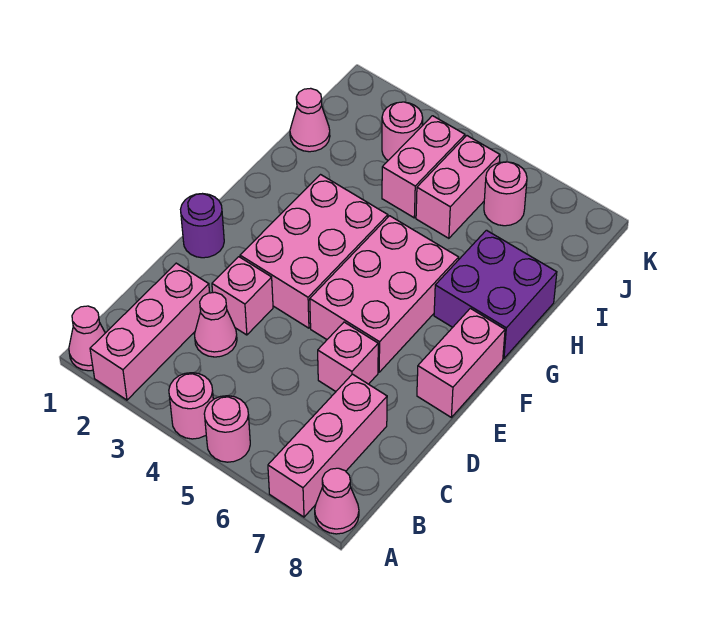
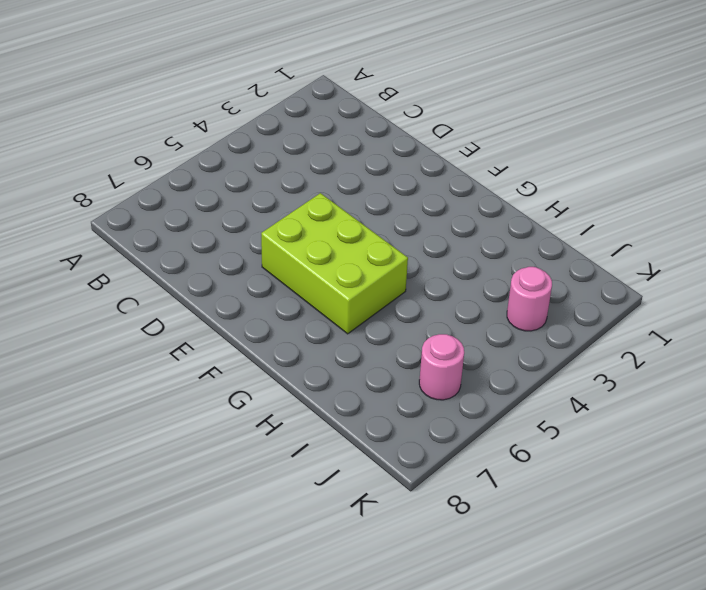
lime brick E5:G6 level 1 -> pink brick E5:G6 level 1
none -> pink cone A1 level 1
none -> pink brick A2:C2 level 1
none -> pink round brick A4 level 1

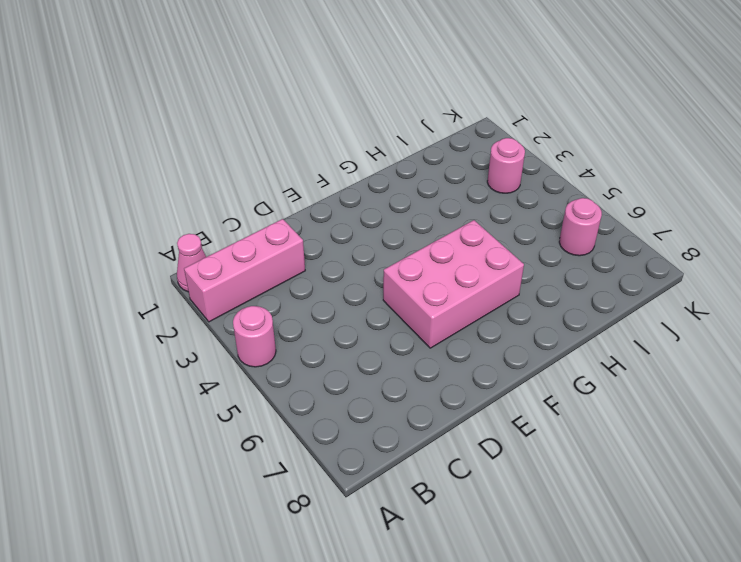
none -> pink round brick A5 level 1
none -> pink brick A7:C7 level 1
none -> pink cone A8 level 1

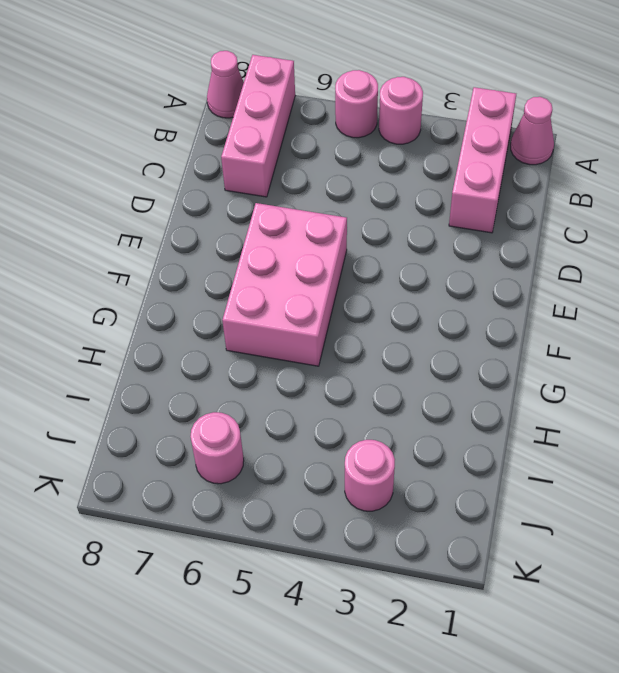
none -> pink cone C3 level 1
none -> pink brick D3 level 1
none -> pink brick D6 level 1

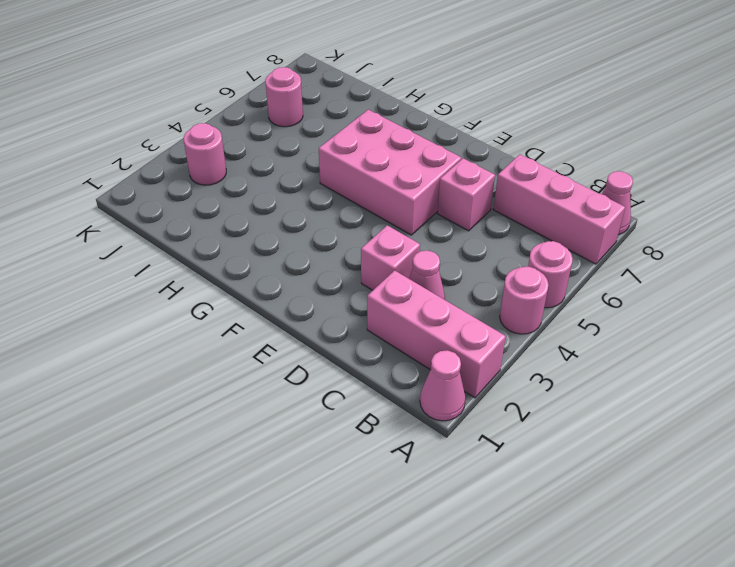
none -> purple round brick E1 level 1
none -> pink brick E3:G4 level 1
none -> pink brick E8:F8 level 1

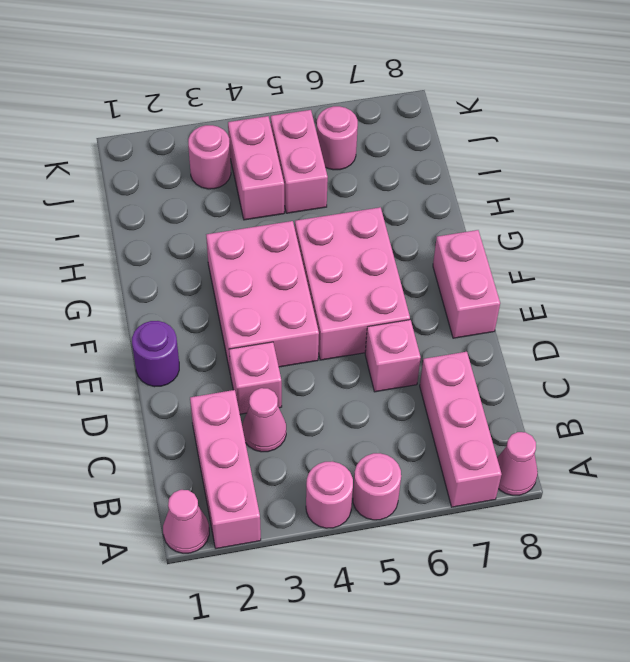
none -> purple brick G7:H8 level 1
none -> pink cone I1 level 1

